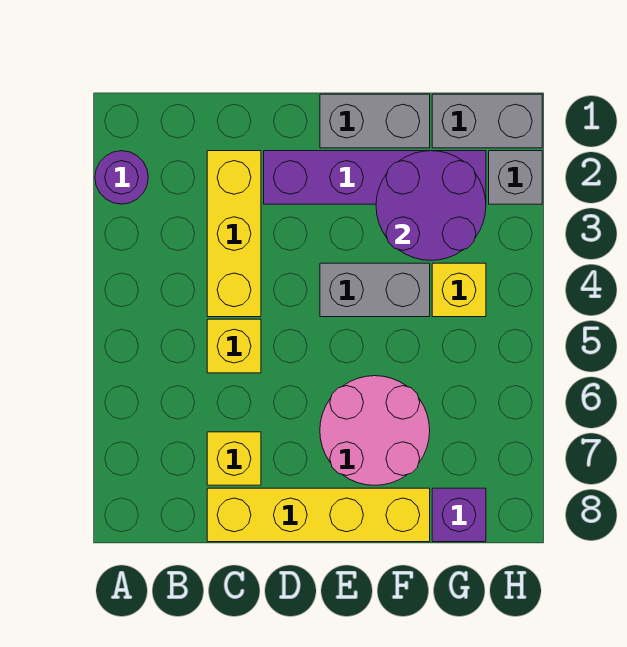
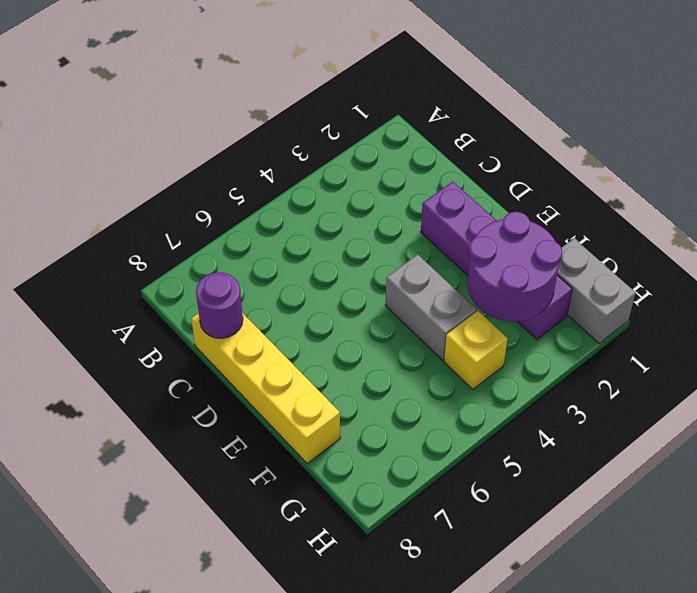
purple round brick C8 level 2 -> purple round brick A2 level 1
none -> yellow brick C2:C4 level 1
none -> yellow brick C5 level 1
none -> yellow brick C7 level 1

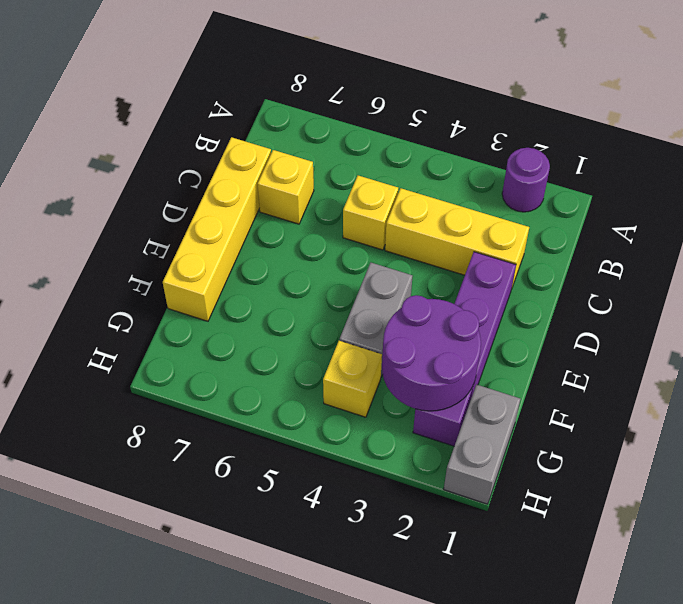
none -> grey brick E1:F1 level 1
none -> pink round brick E6:F7 level 1
none -> purple brick G8 level 1

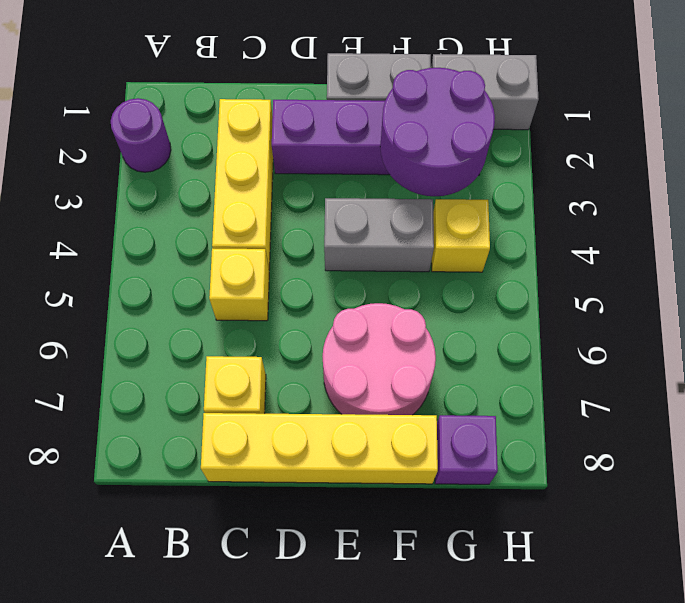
none -> grey brick H2 level 1

